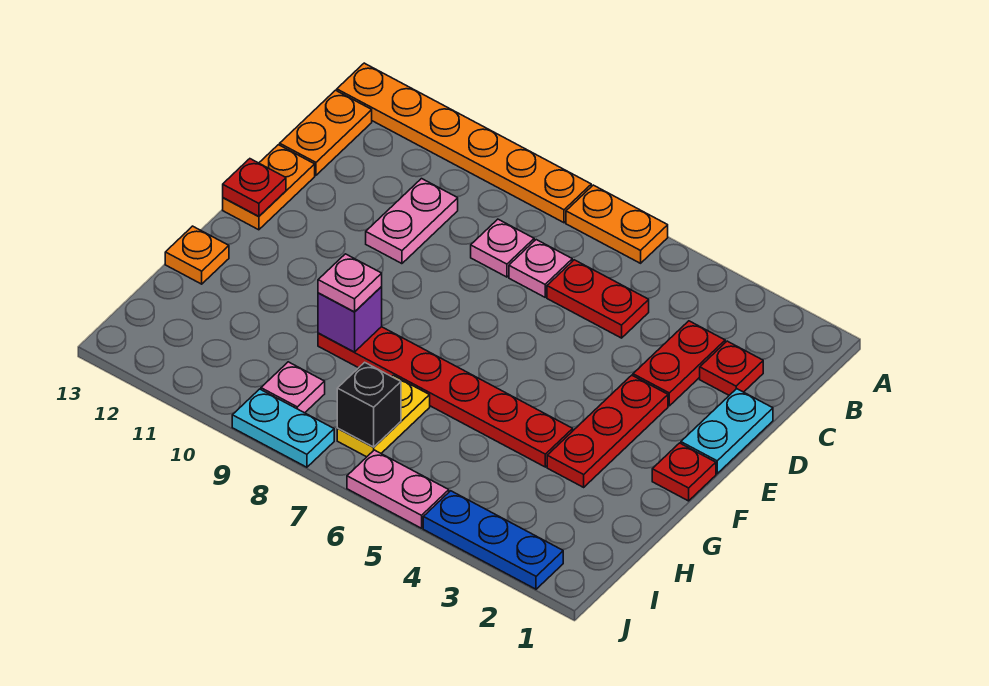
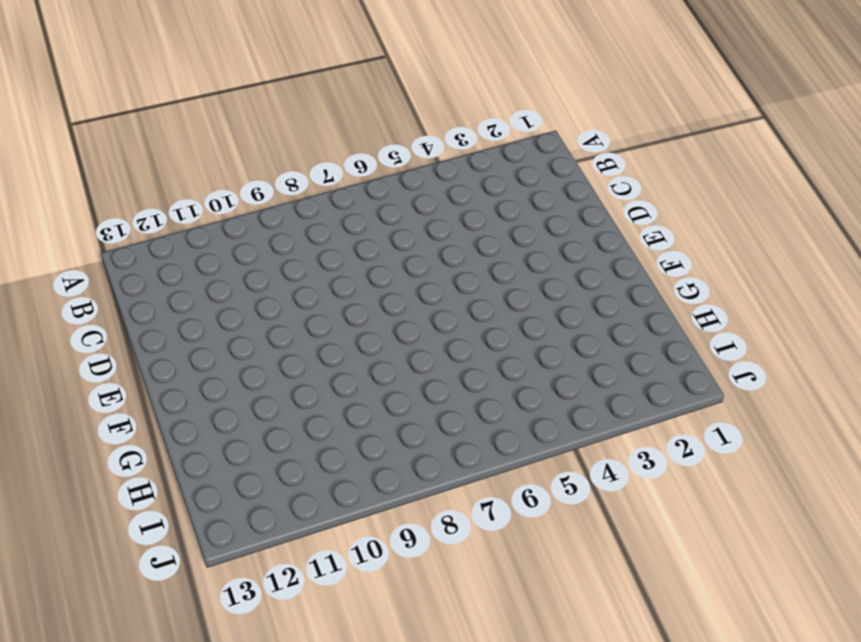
none -> orange plate A6:A7 level 1
none -> orange plate A8:A13 level 1
none -> orange plate B13:C13 level 1

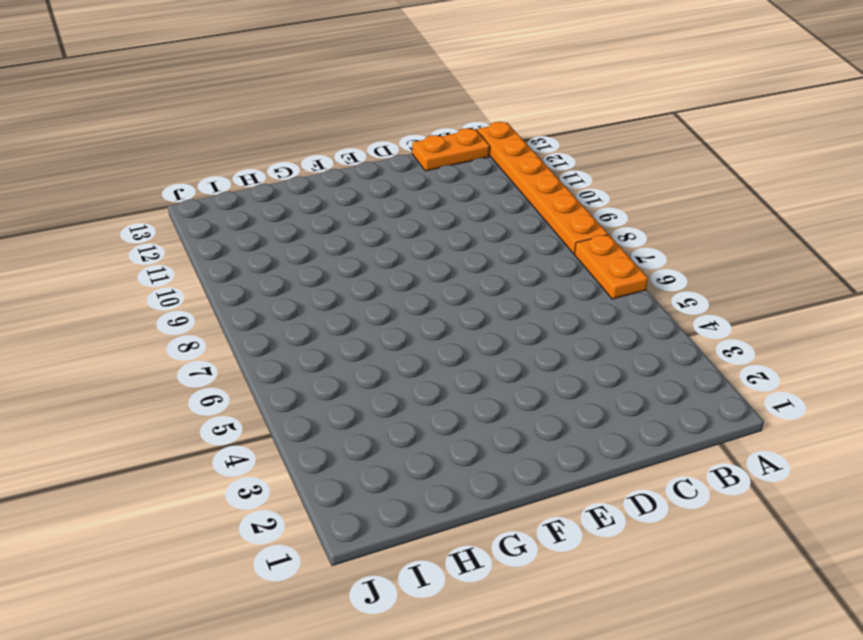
none -> red plate C2 level 1
none -> red plate C3:D3 level 1
none -> red plate C5:C6 level 1

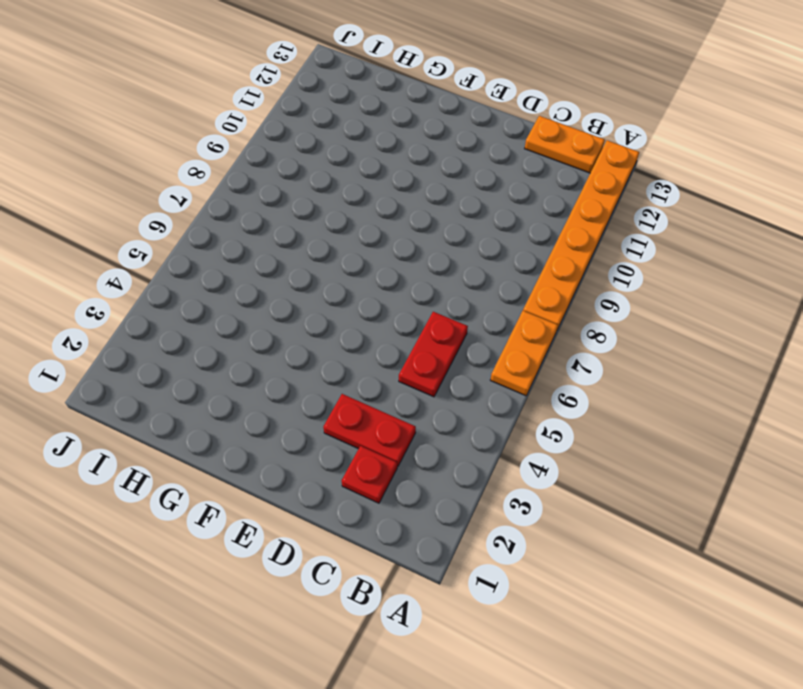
none -> pink plate C7 level 1
none -> pink plate C8 level 1
none -> pink plate C10:D10 level 1

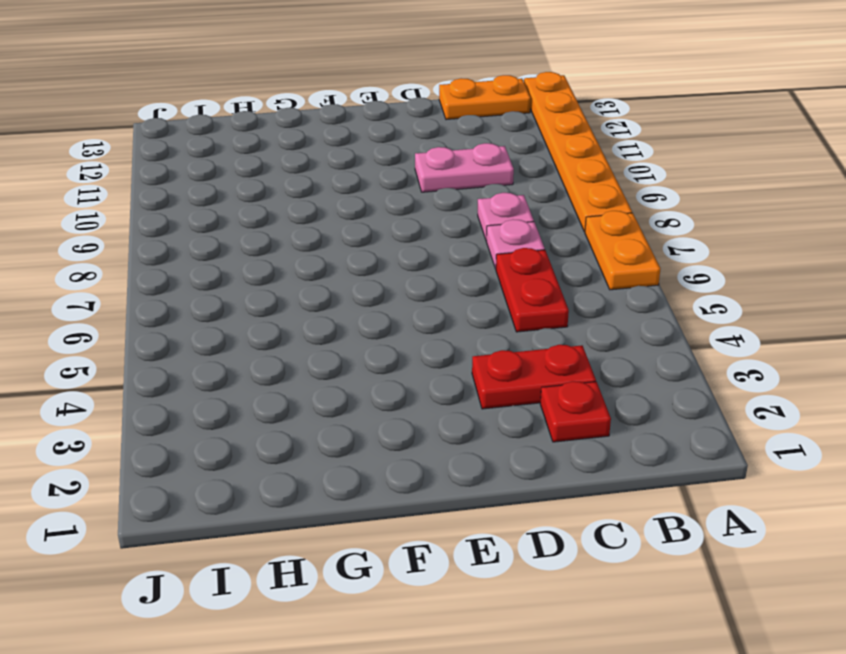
none -> cyan plate D1:E1 level 1
none -> orange plate D13:E13 level 1
none -> red plate E3:G3 level 1

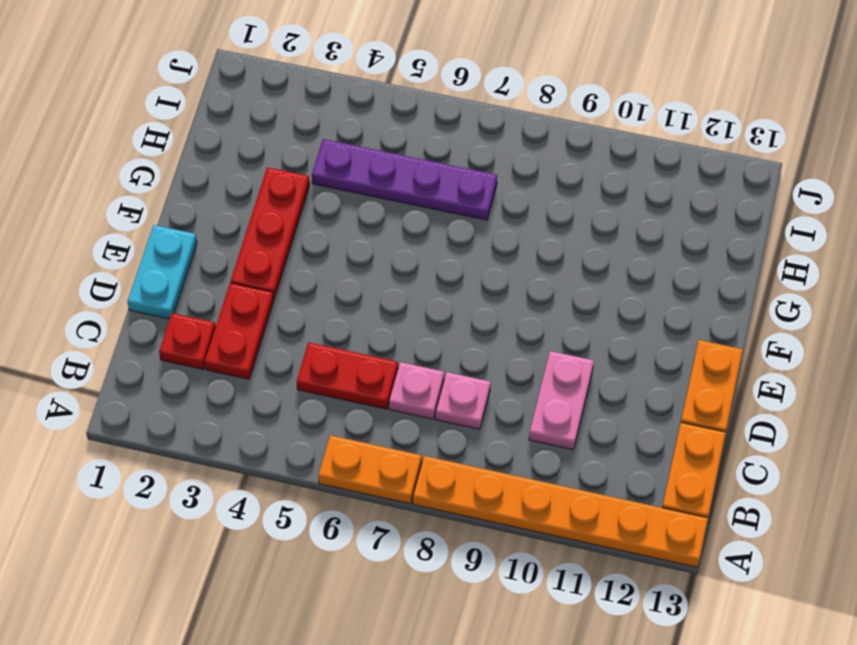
purple plate H4:H7 level 1 -> yellow plate H7:I7 level 1
none -> red plate F1 level 1
none -> red plate G4:G9 level 1
none -> orange plate G13 level 1

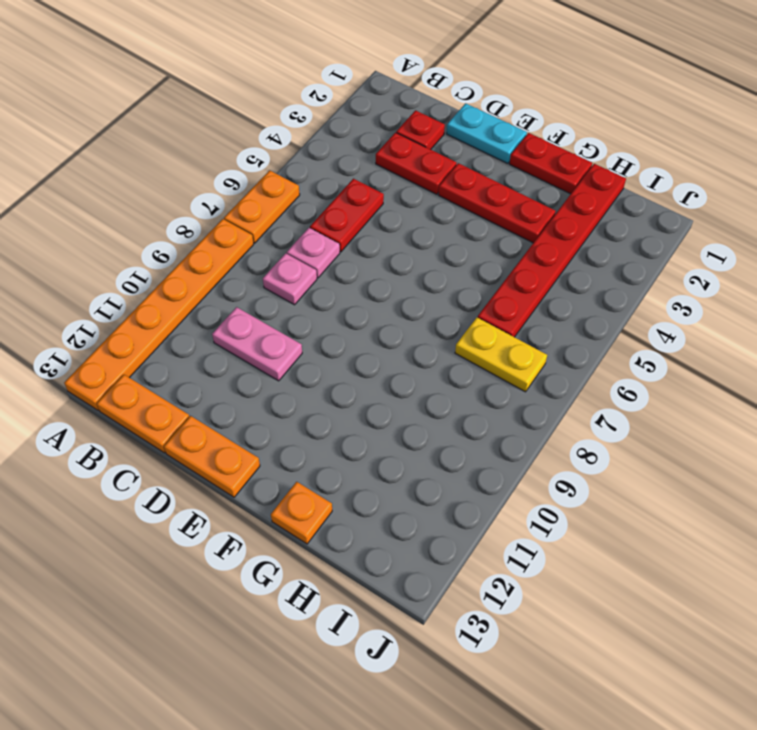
red plate F1:G1 level 1 -> red plate F1 level 1
red plate H1:H6 level 1 -> red plate G4:G9 level 1
none -> pink plate I9 level 1
none -> blue plate J2:J4 level 1
none -> pink plate J5:J6 level 1

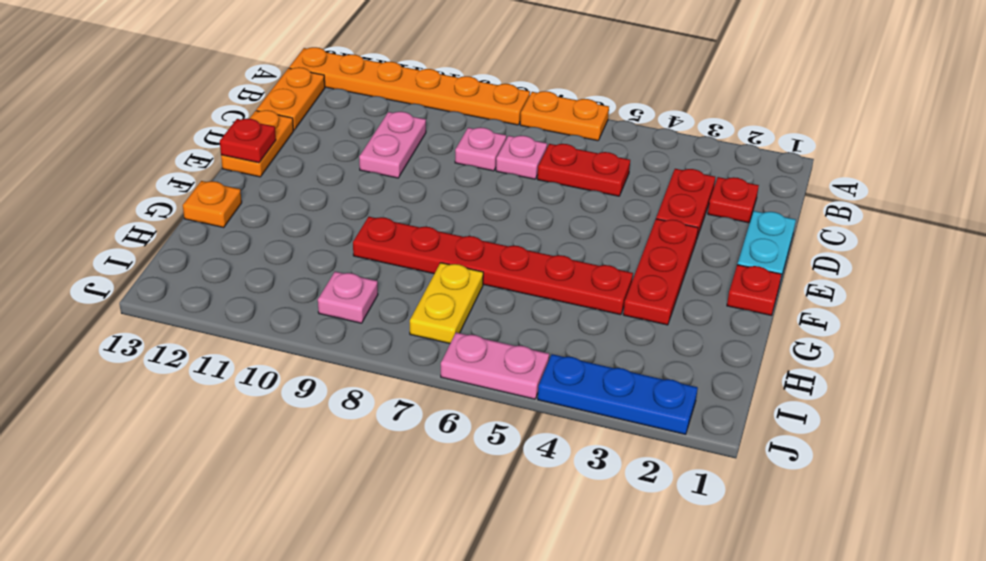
none -> cyan plate J8:J9 level 1
none -> purple brick G9 level 2
none -> black brick I7 level 2

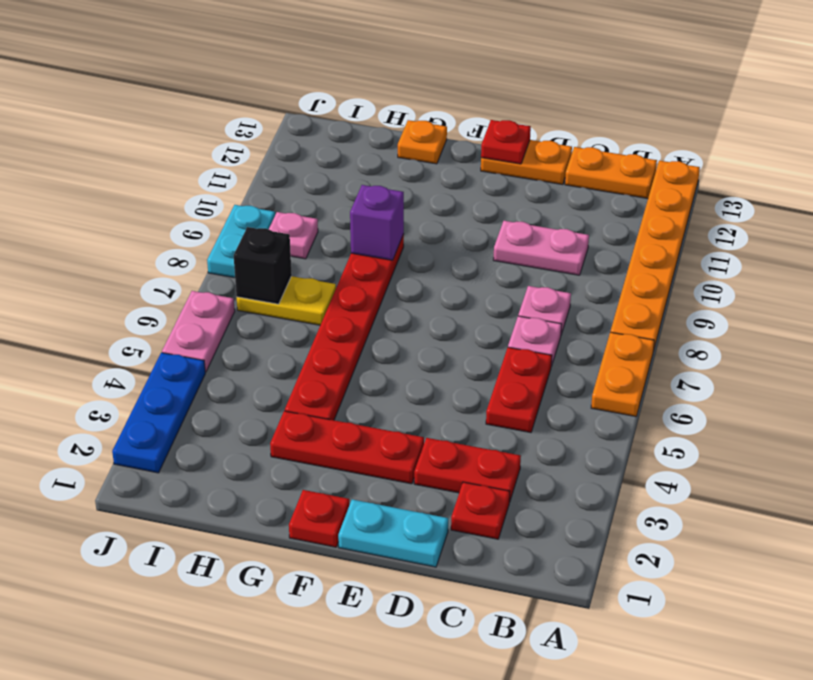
none -> pink plate G9 level 3

